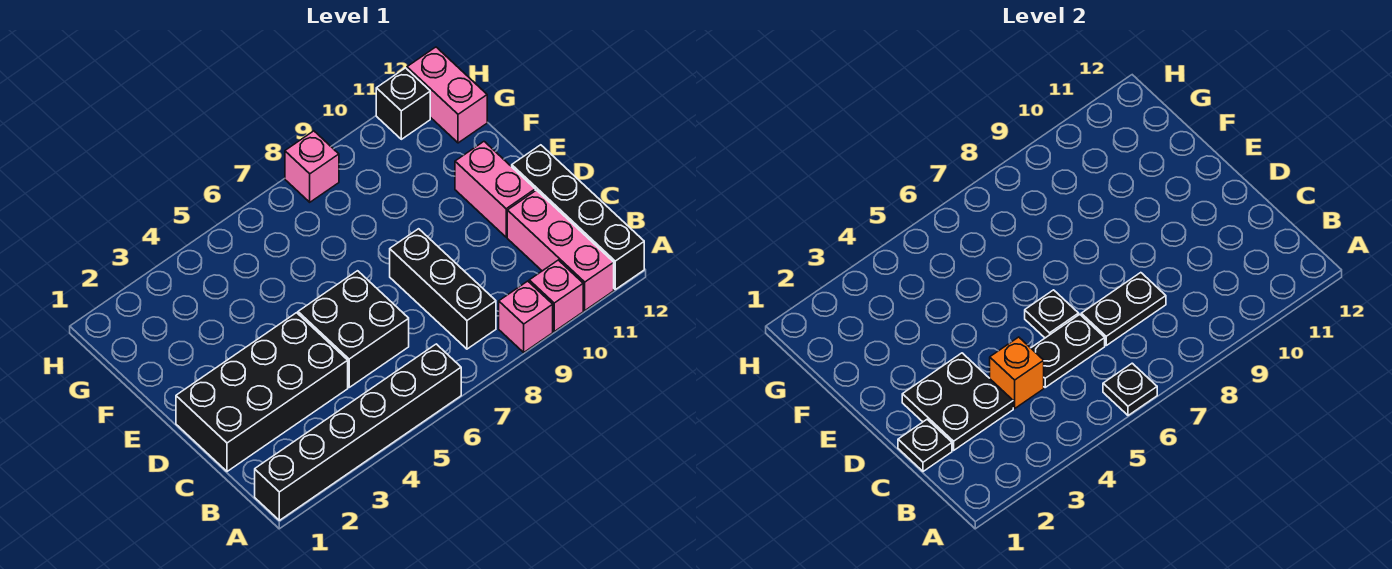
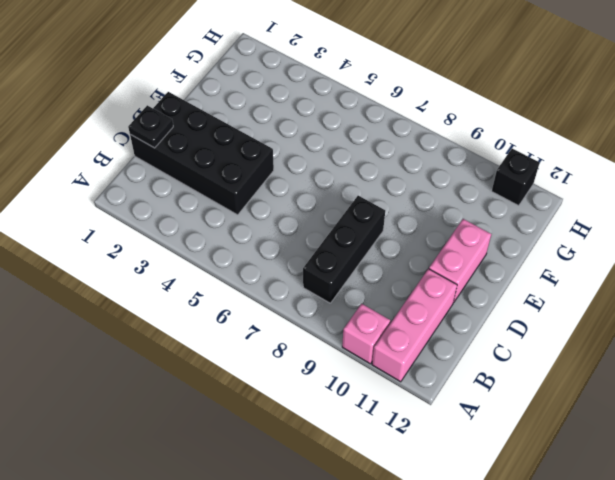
none -> black brick A1:A6 level 1
none -> pink brick A9 level 1
none -> black brick A12:D12 level 1

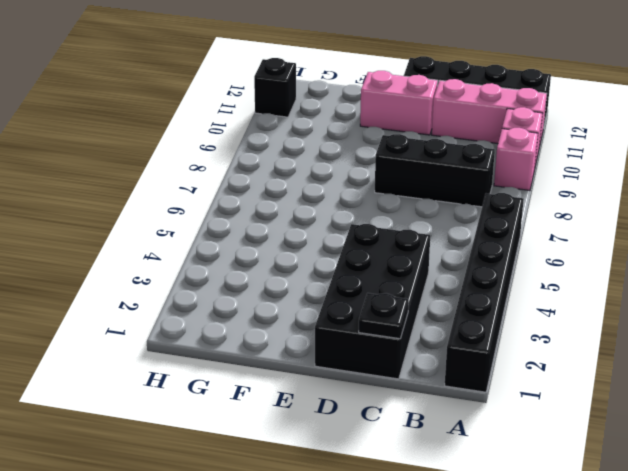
none -> black brick C5:D6 level 1
none -> pink brick G12:H12 level 1
none -> pink brick H8 level 1

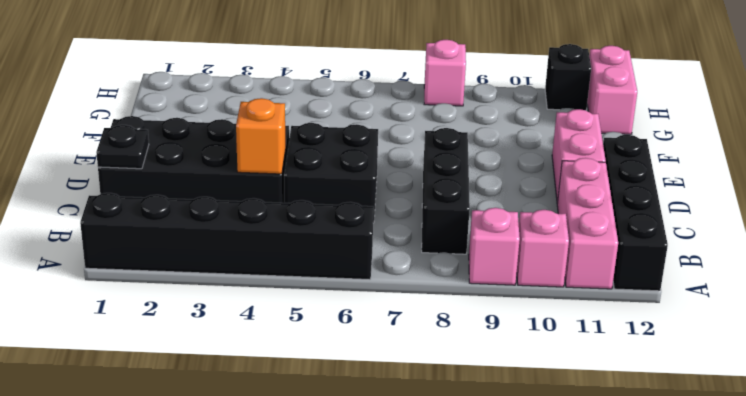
none -> black plate A6 level 2
none -> black plate C2:D3 level 2
none -> black plate C5:C6 level 2

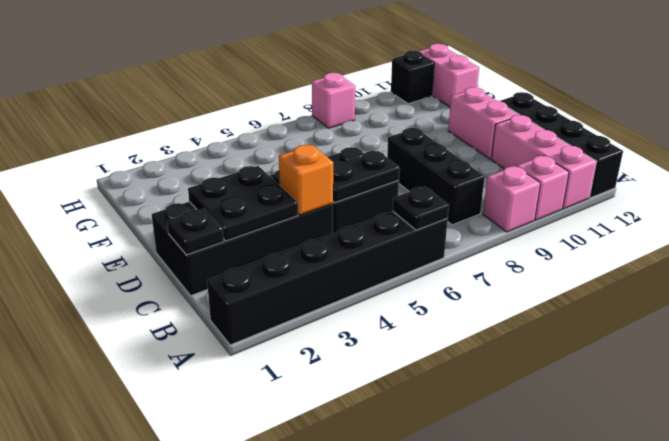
none -> black plate C7:C8 level 2
none -> black plate D6 level 2

